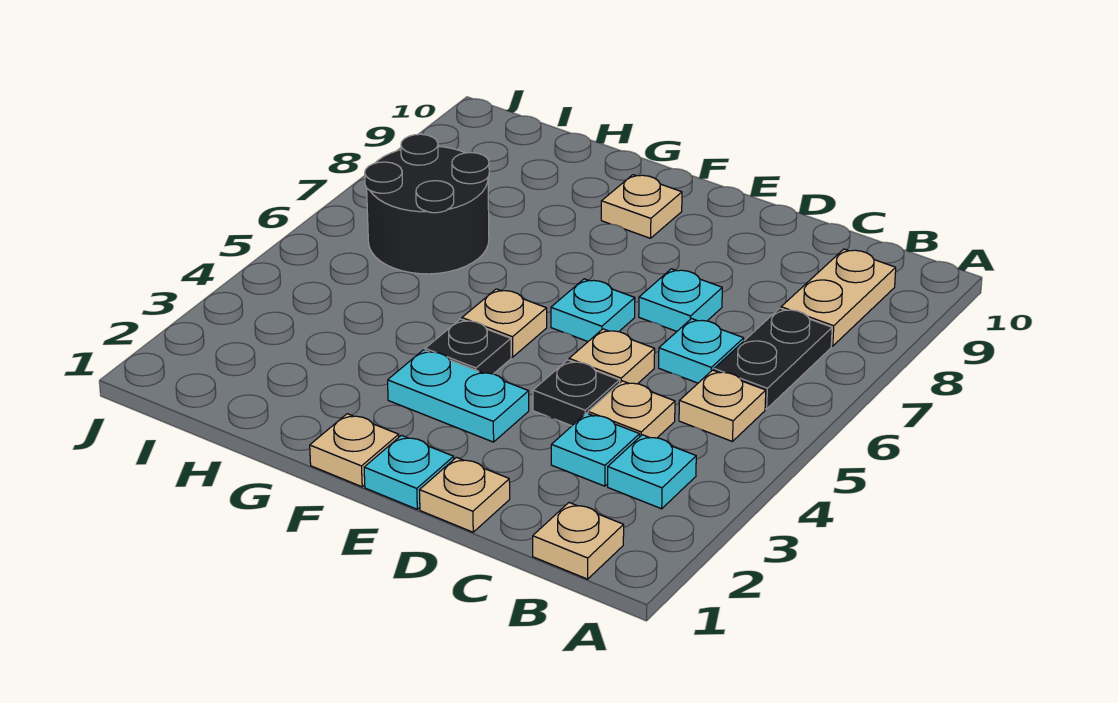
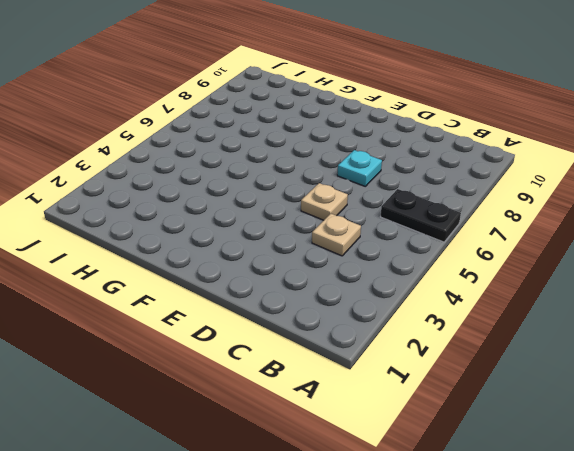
black plate A6:B6 level 1 -> black plate B6:B7 level 1
none -> tan plate B1 level 1
none -> cyan plate B3 level 1
none -> tan plate B5 level 1

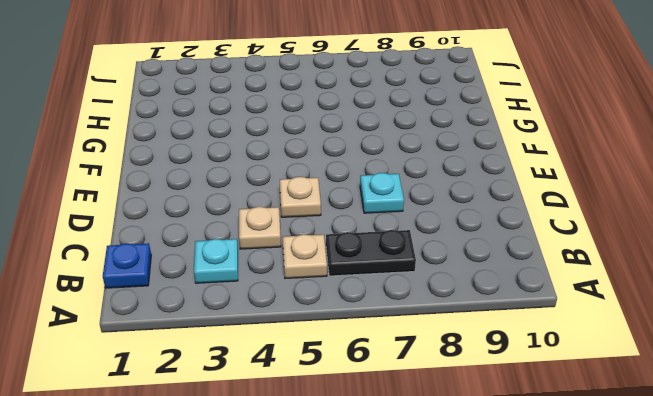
blue plate B1 level 1 -> tan plate B1 level 1
none -> tan plate B8:B9 level 1
none -> cyan plate C3 level 1
none -> cyan plate C6 level 1

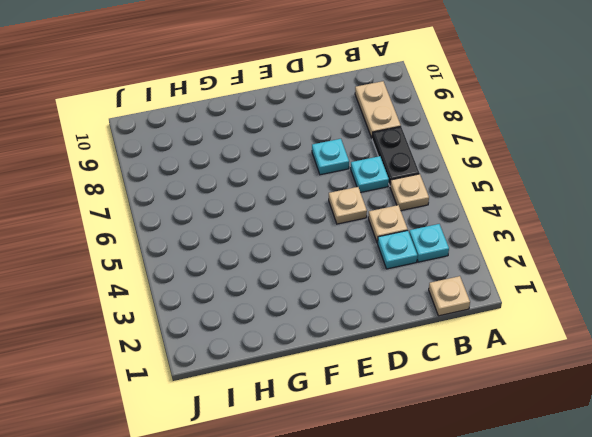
none -> tan plate D1 level 1
none -> black plate D4 level 1
none -> cyan plate E1 level 1

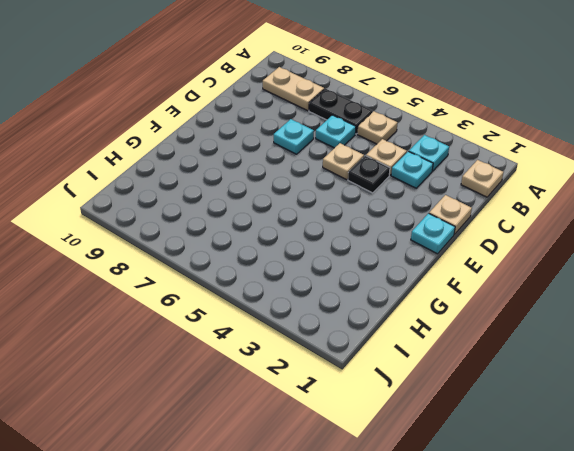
none -> cyan plate E3:F3 level 1
none -> cyan plate E6 level 1
none -> tan plate F1 level 1

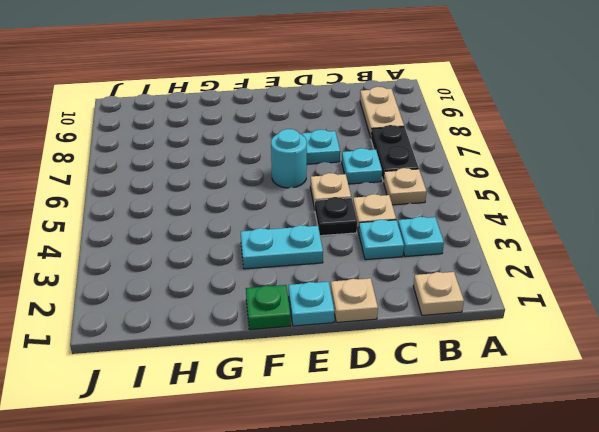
cyan round brick E6 level 1 -> cyan plate E6 level 1
green plate F1 level 1 -> tan plate F1 level 1
none -> black plate F4 level 1
none -> tan plate F5 level 1
none -> tan plate F9 level 1

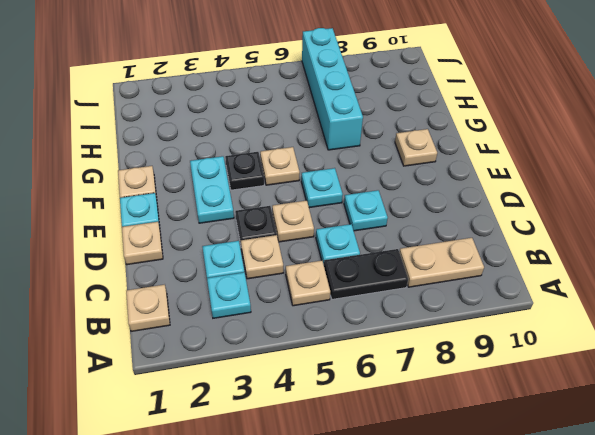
cyan brick G7:J7 level 1 -> black round brick H6:I7 level 1

